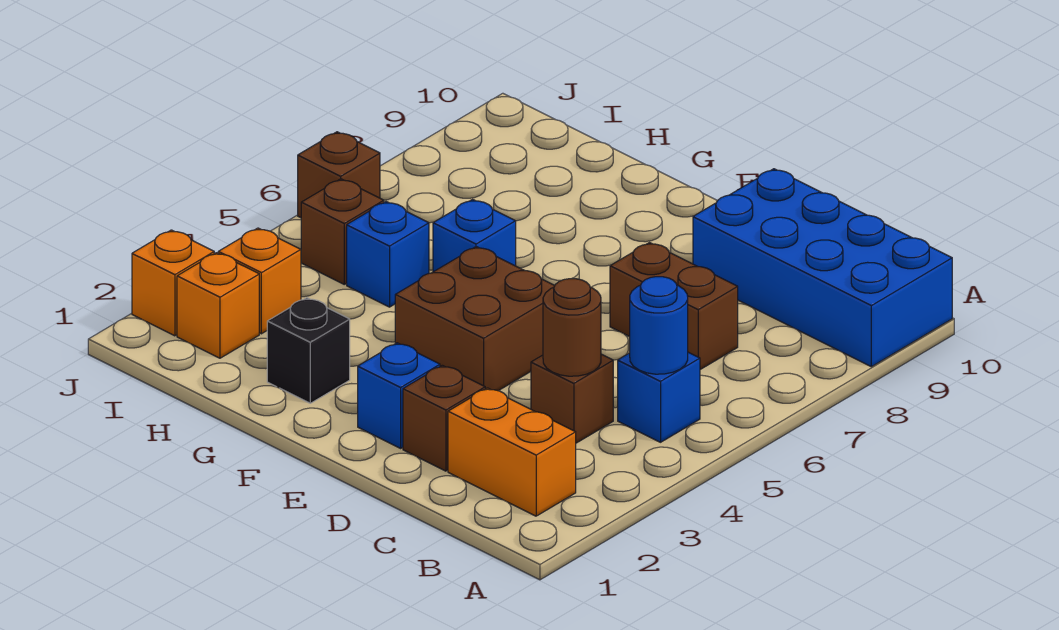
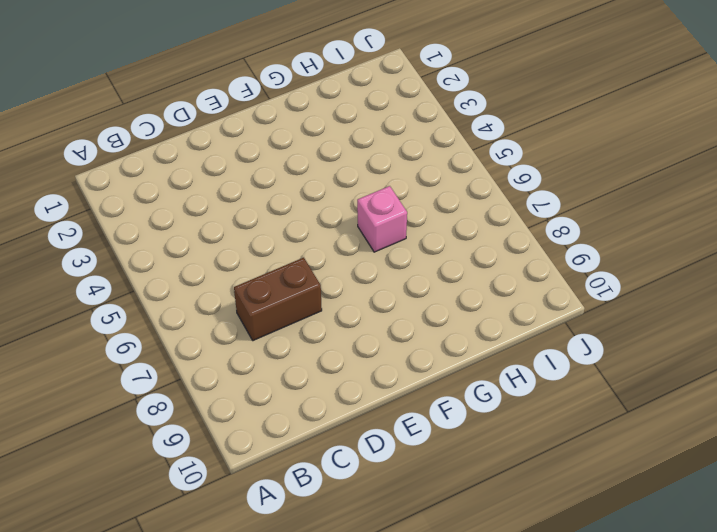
pink brick G6 level 1 -> blue brick G6 level 1
none -> blue brick A9:D10 level 1
none -> orange brick B2:C2 level 1
none -> blue brick B5 level 1

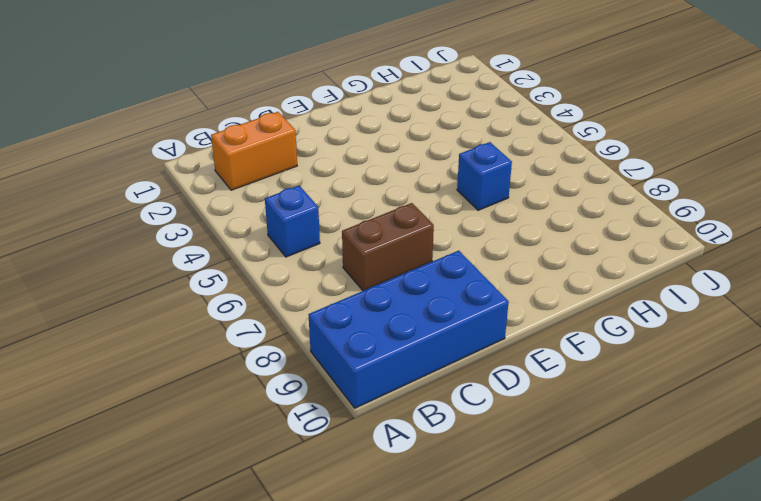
none -> brown brick C4 level 1
none -> brown brick D2 level 1
none -> blue brick E2 level 1

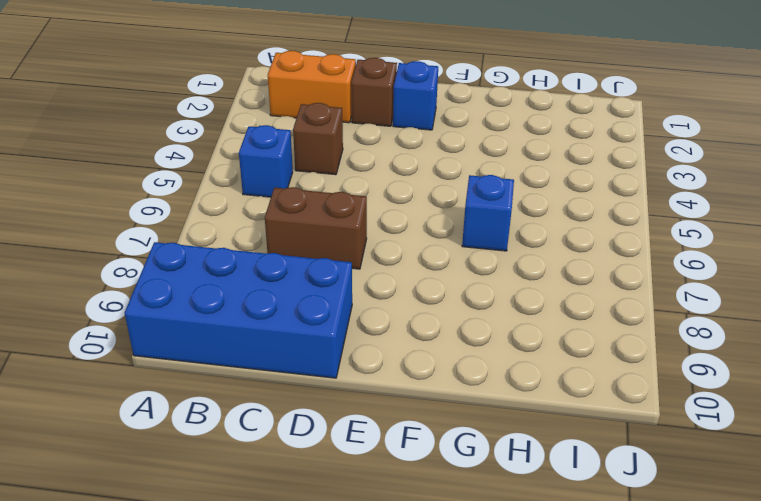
none -> brown brick E4:F5 level 1
none -> black brick G2 level 1
none -> blue brick H5 level 1

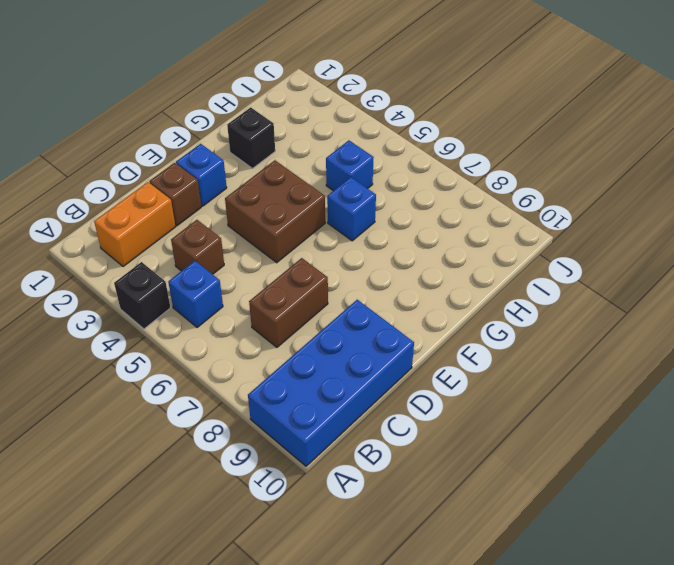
black brick A4 level 1 -> none
none -> orange brick I2 level 1
none -> orange brick I3 level 1
none -> brown brick I5 level 1

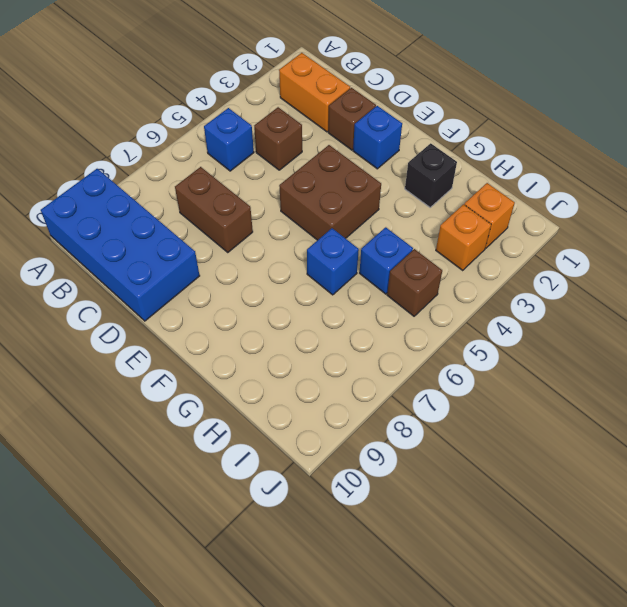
none -> orange brick J2 level 1
none -> brown brick J6 level 1
none -> blue round brick B5 level 2

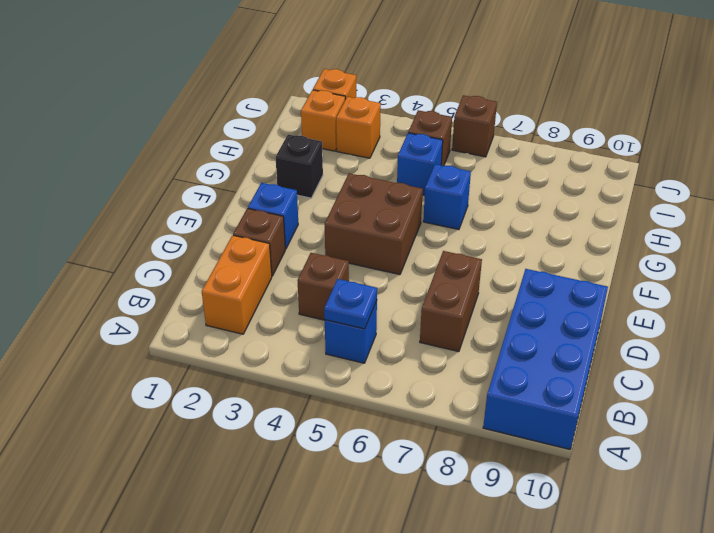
blue plate B5 level 2 -> blue round brick B5 level 2
none -> brown round brick C4 level 2

